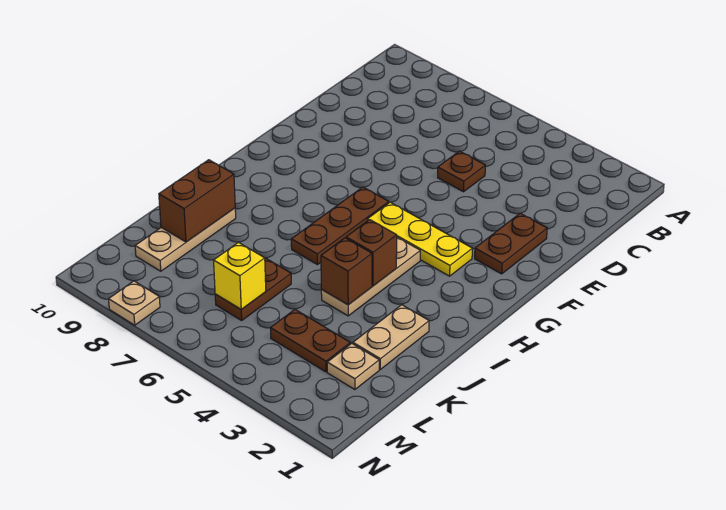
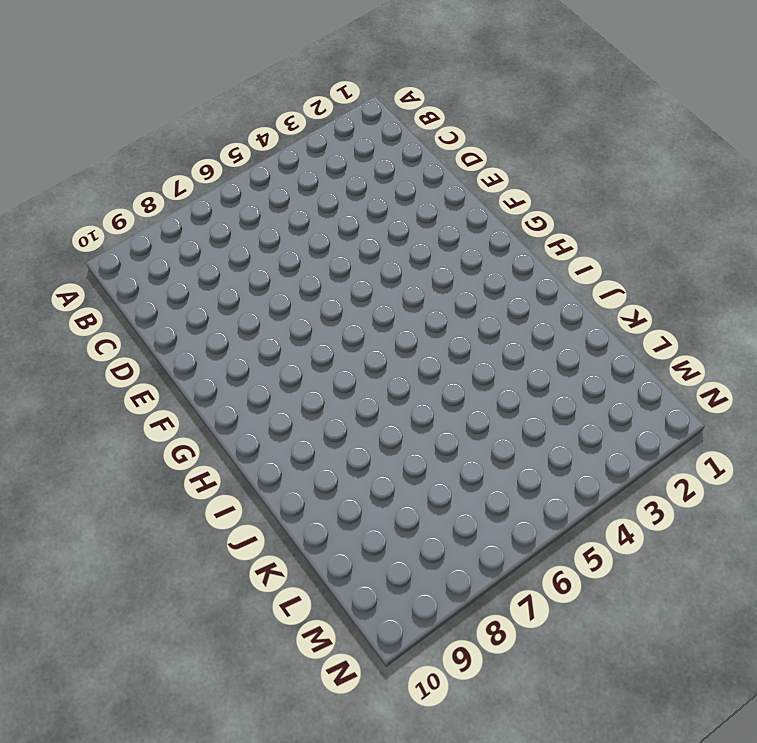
none -> brown plate D5 level 1
none -> brown plate E2:F2 level 1
none -> yellow plate G3:G5 level 1

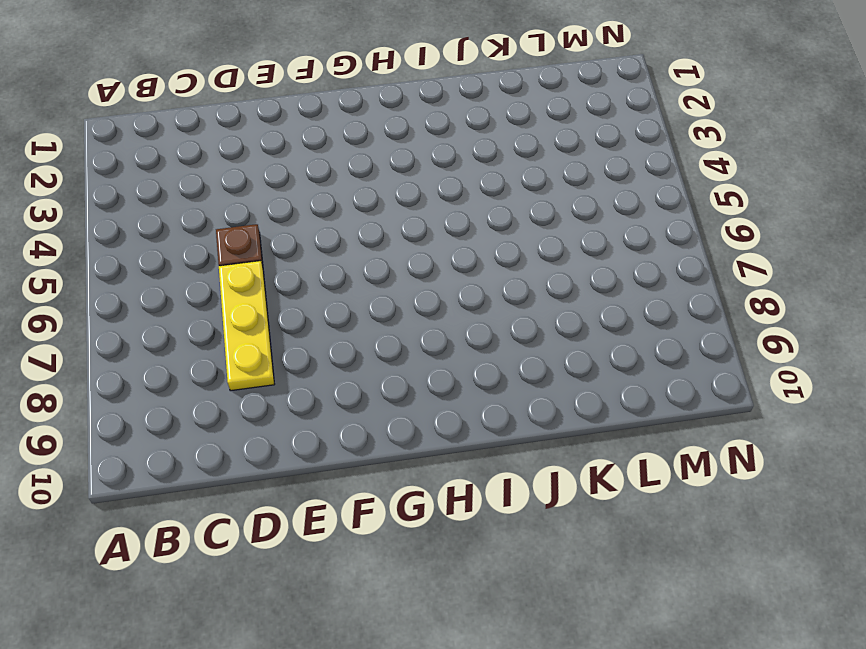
yellow plate D6:D8 level 1 -> yellow plate G3:G5 level 1
none -> brown plate E2:F2 level 1
none -> brown plate G6:I6 level 1
none -> tan plate H4:J4 level 1

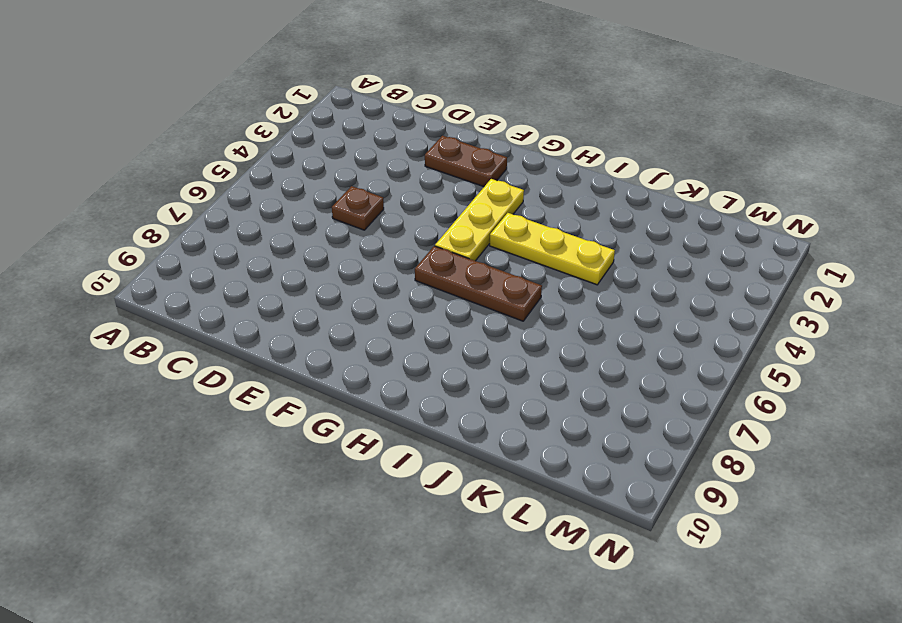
yellow plate H4:J4 level 1 -> tan plate H4:J4 level 1
none -> tan plate J2:K2 level 1
none -> tan plate J9:L9 level 1
none -> brown plate K6:L6 level 1

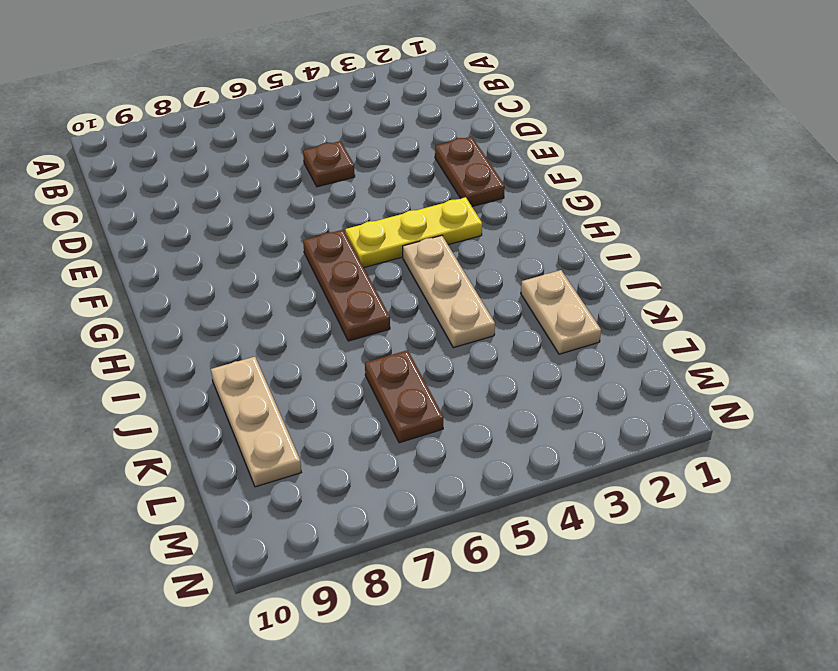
none -> tan plate L2 level 1
none -> brown plate L3:L4 level 1
none -> tan plate N8 level 1

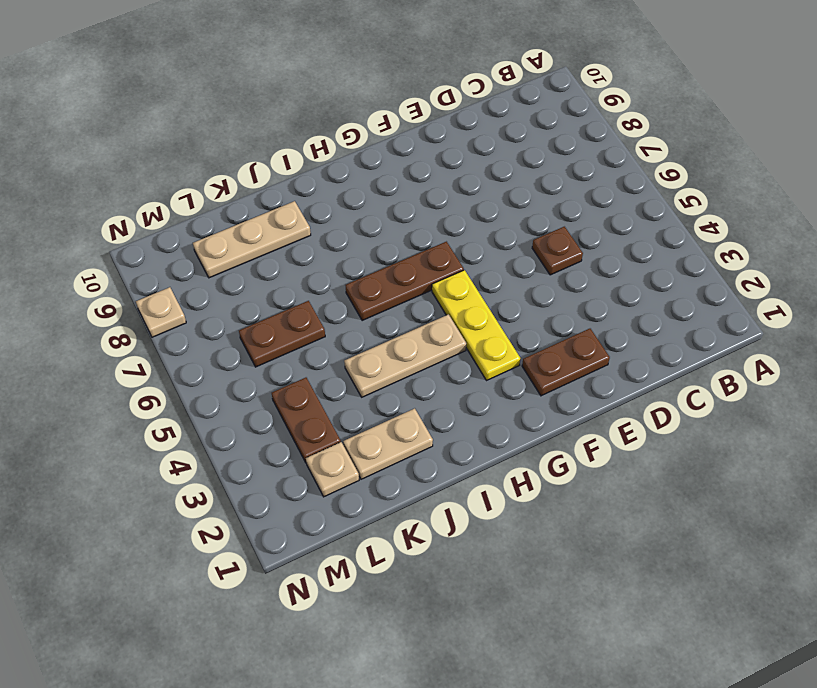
none -> brown brick I4 level 2
none -> brown brick J4 level 2
none -> brown brick J9:K9 level 2

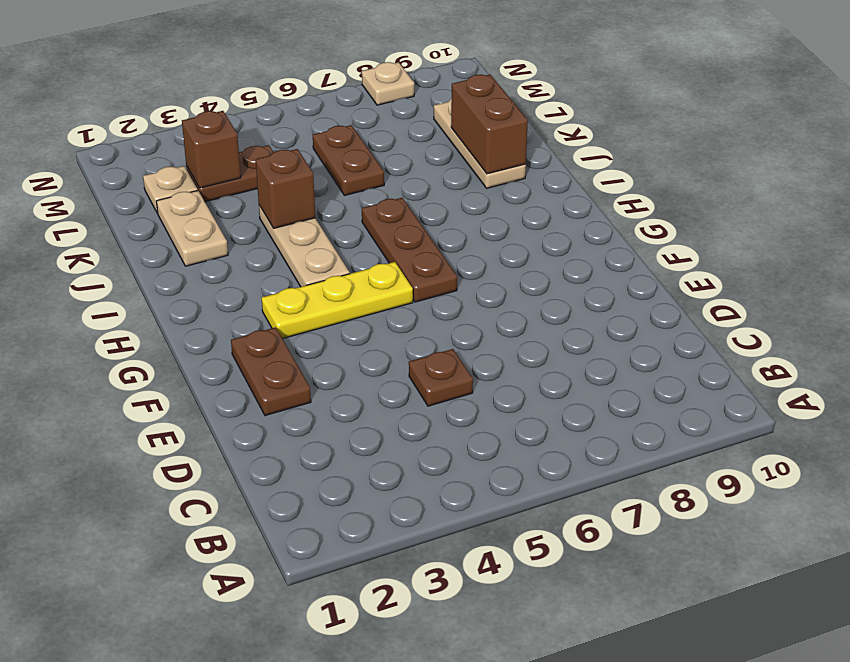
brown brick L3 level 2 -> brown brick I4 level 2
none -> yellow brick L6 level 2

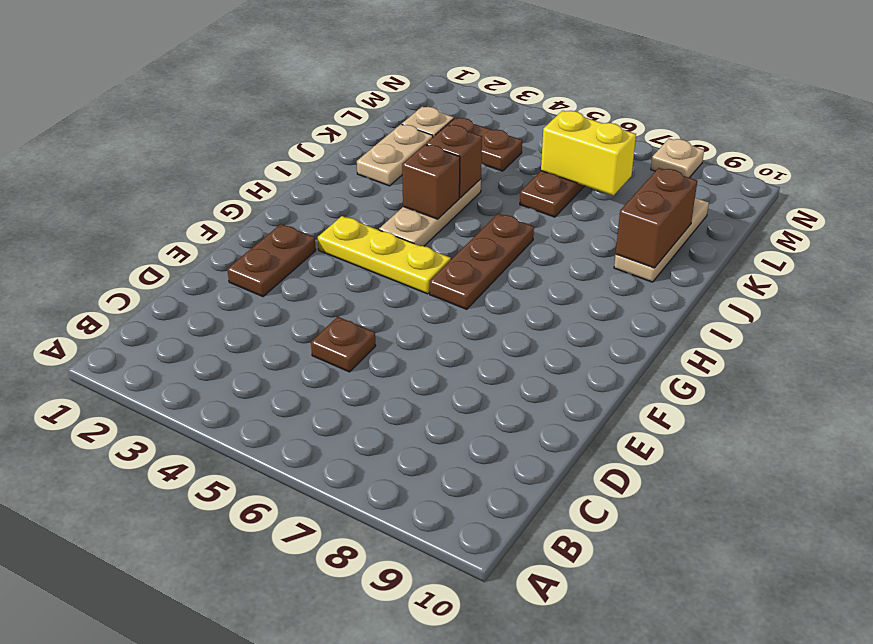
yellow brick L6:L7 level 2 -> yellow brick L6 level 2

